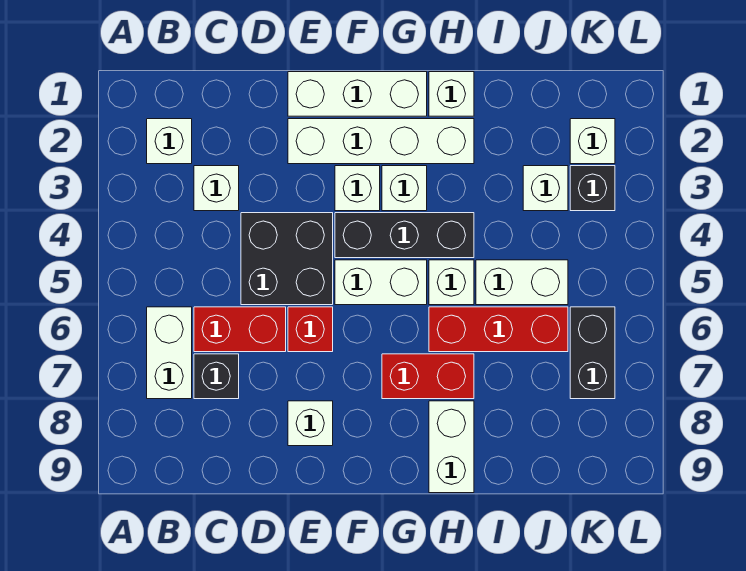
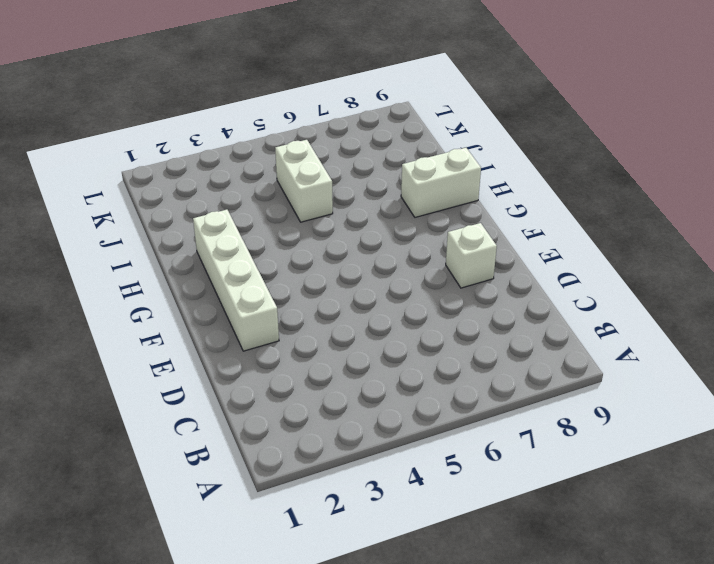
none -> white brick B2 level 1
none -> white brick B6:B7 level 1
none -> white brick C3 level 1

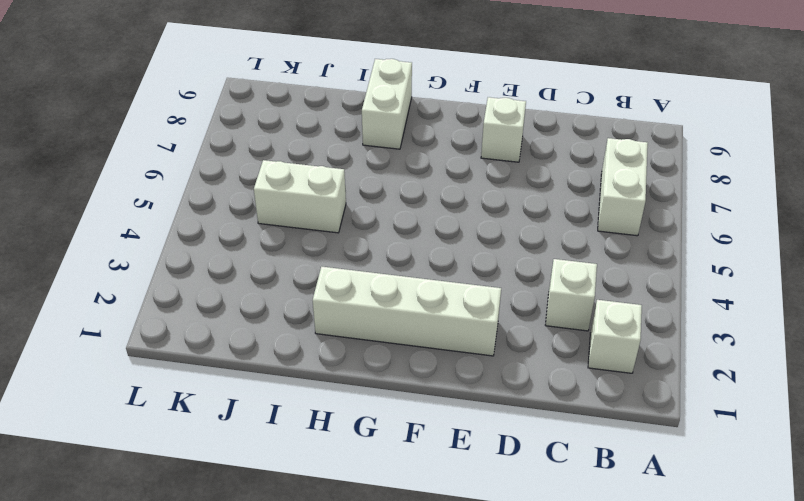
none -> red brick C6:D6 level 1
none -> black brick C7 level 1
none -> black brick D4:E5 level 1

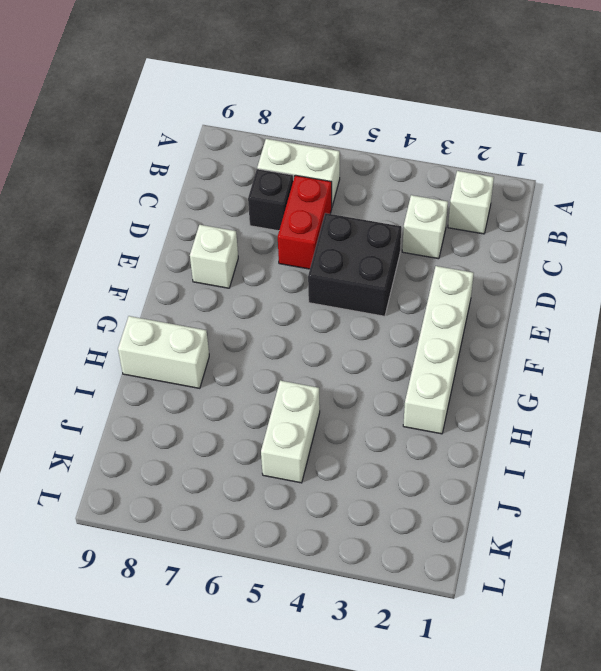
none -> white brick E1:G1 level 1
none -> red brick E6 level 1
none -> white brick F3 level 1

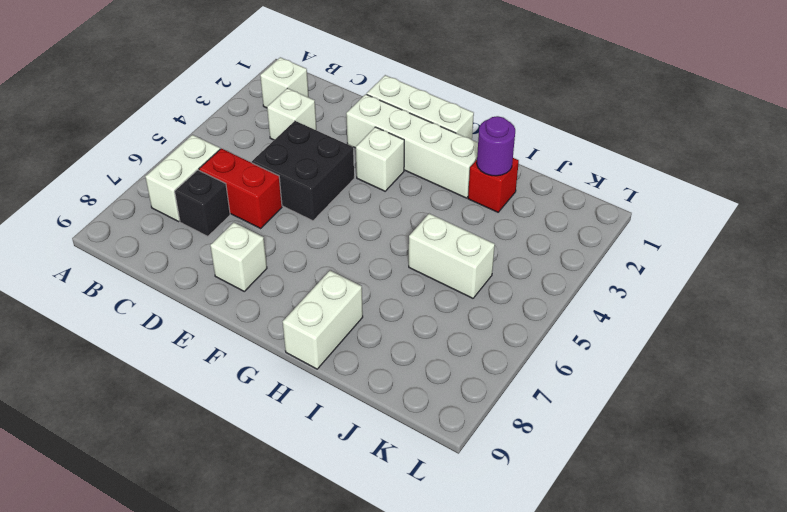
red brick I2 level 1 -> red brick E6 level 1
purple round brick I2 level 2 -> none
none -> black brick F4:H4 level 1
none -> white brick F5:G5 level 1
none -> white brick G3 level 1

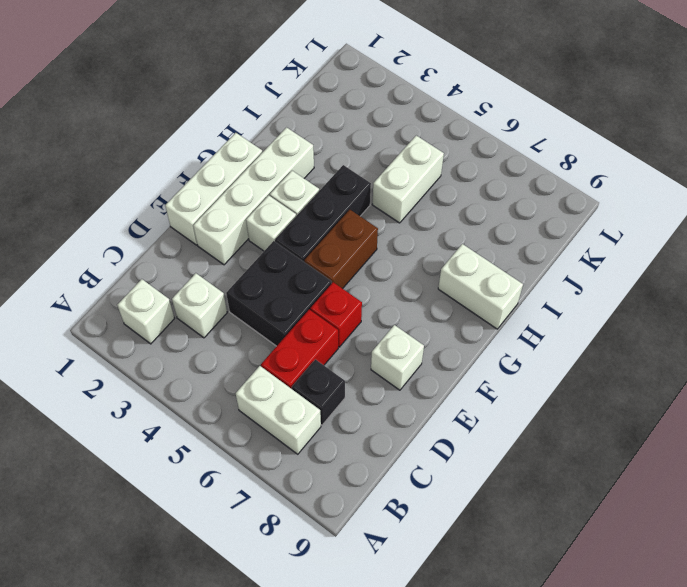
brown brick F5:G5 level 1 -> white brick F5:G5 level 1
none -> red brick G7:H7 level 1
none -> white brick H1 level 1
none -> white brick H5 level 1

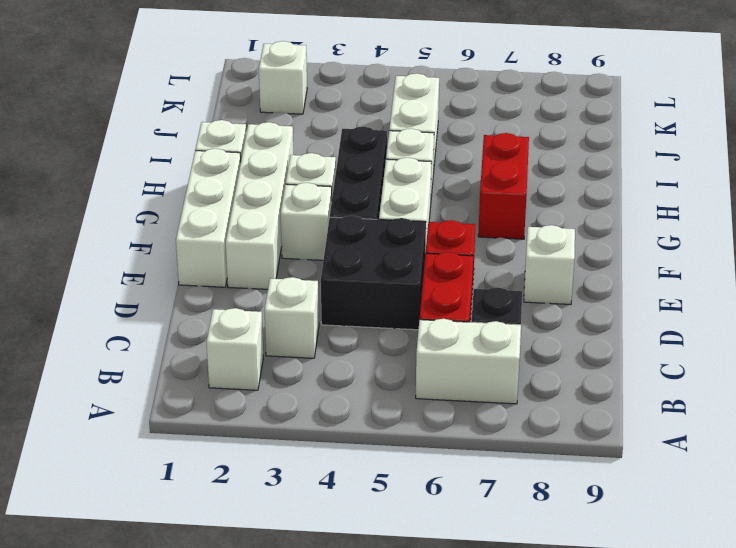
none -> red brick H6:J6 level 1
none -> white brick H8:H9 level 1
none -> white brick J3 level 1

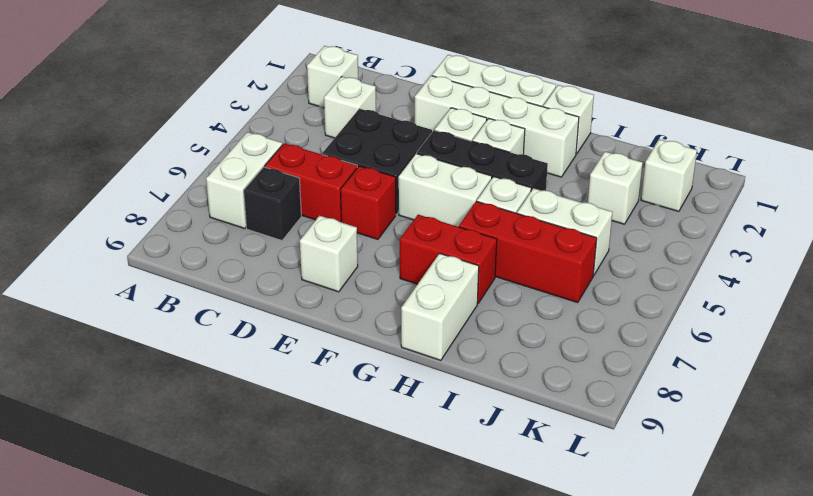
none -> black brick K3 level 1
none -> black brick K6:K7 level 1

